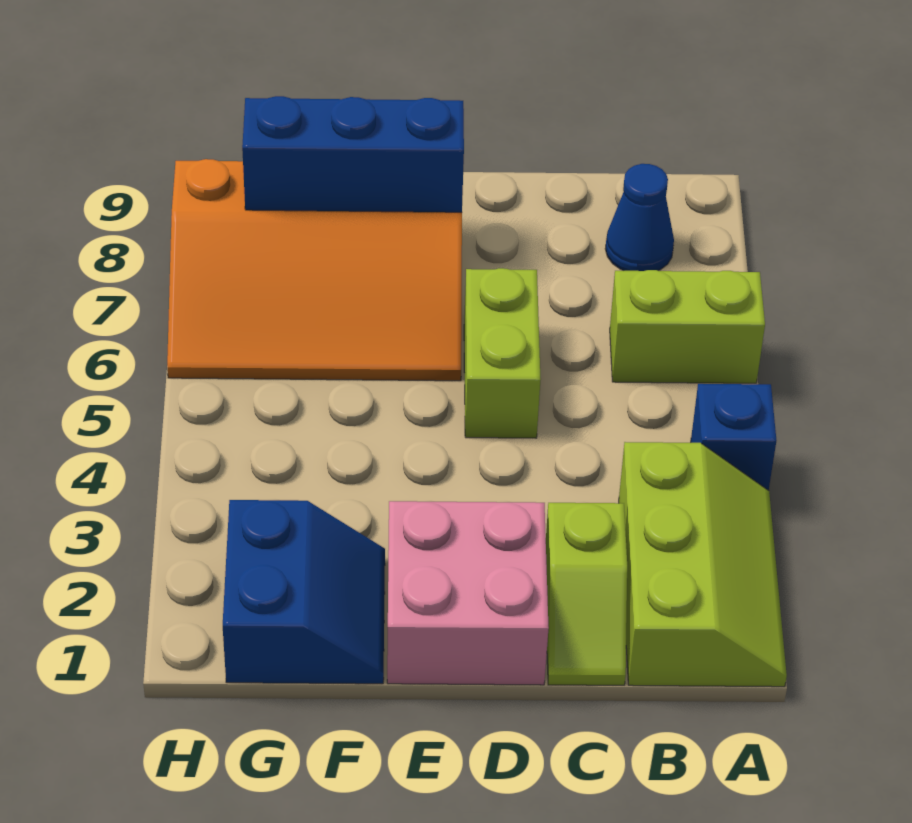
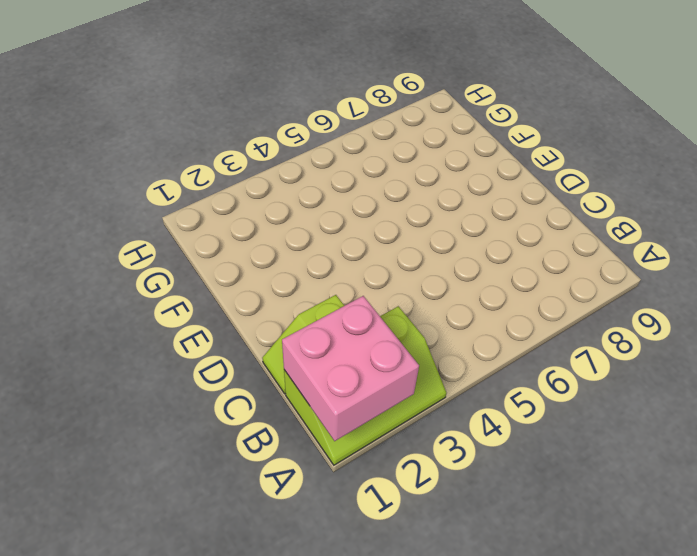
pink brick A1:B2 level 2 -> pink brick D1:E2 level 1
none -> blue brick A4 level 1
none -> lime brick A6:B6 level 1

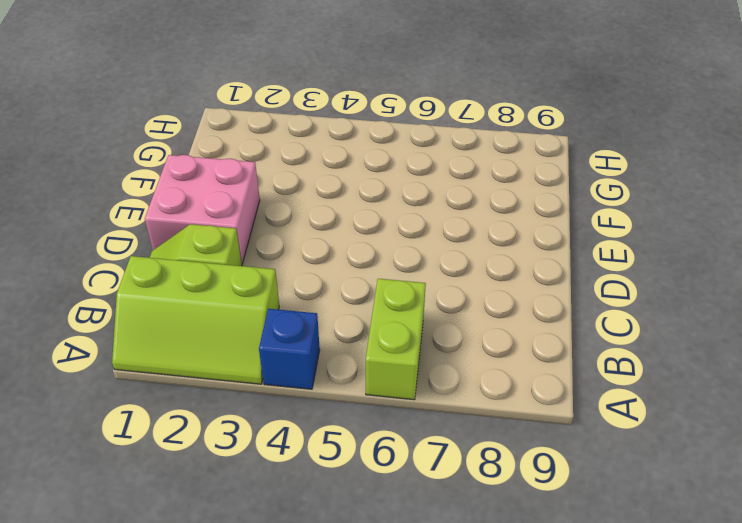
none -> blue cone B8 level 1
none -> lime brick D5:D6 level 1

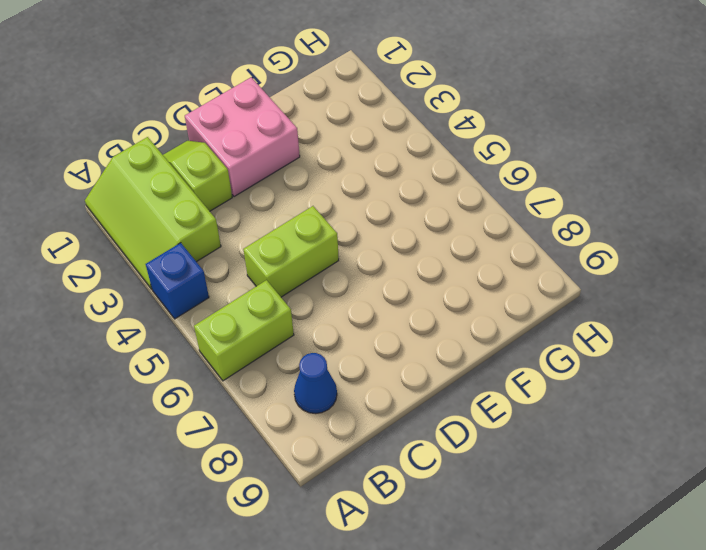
lime brick C5:D5 level 1 -> lime brick D5:D6 level 1
none -> orange slope E6:H8 level 1 top 8
none -> blue slope F1:G2 level 1 top G

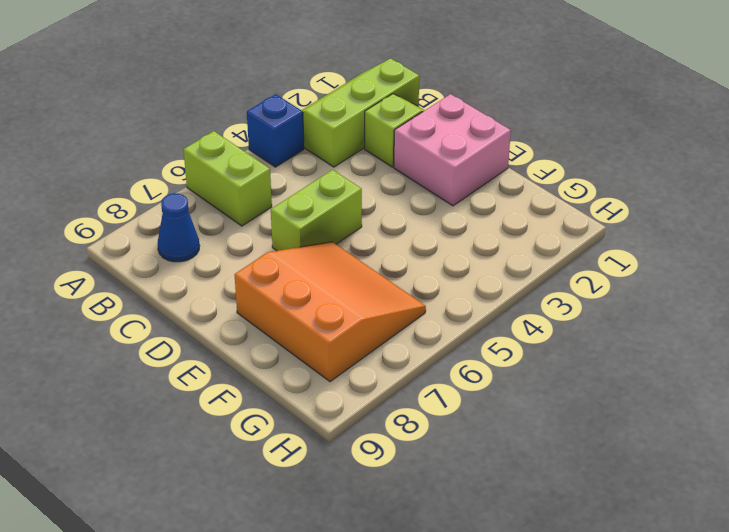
orange slope E6:G8 level 1 top 8 -> orange slope E6:H8 level 1 top 8
none -> blue slope F1:G2 level 1 top G
none -> blue brick E8:G8 level 2

